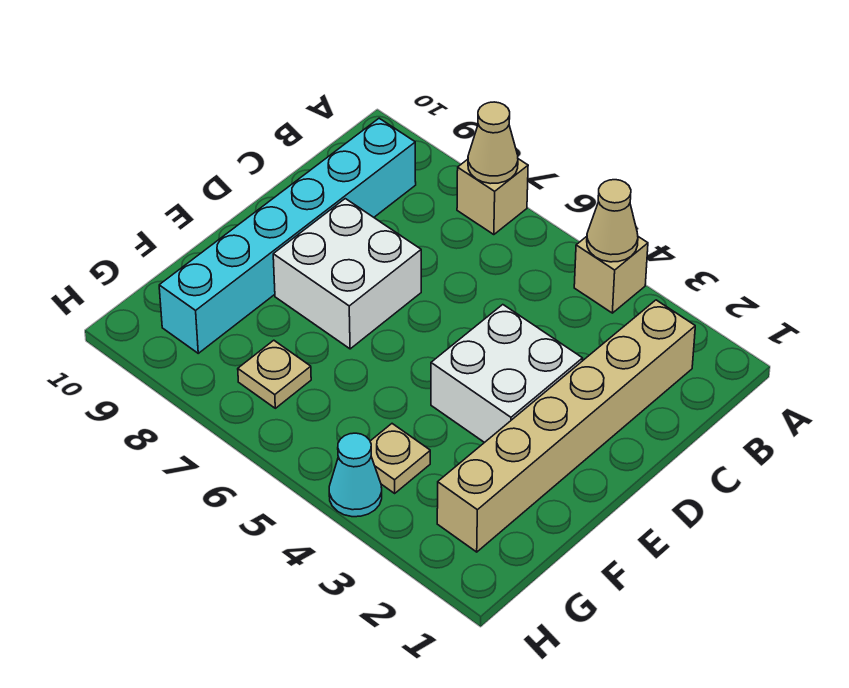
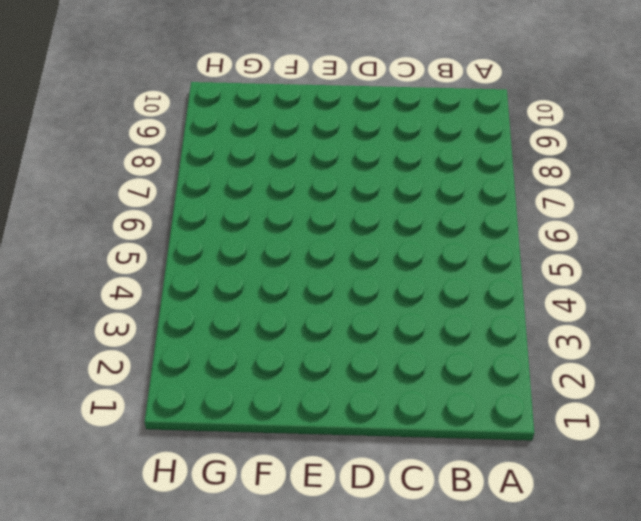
none -> tan brick A4 level 1
none -> tan brick A7 level 1

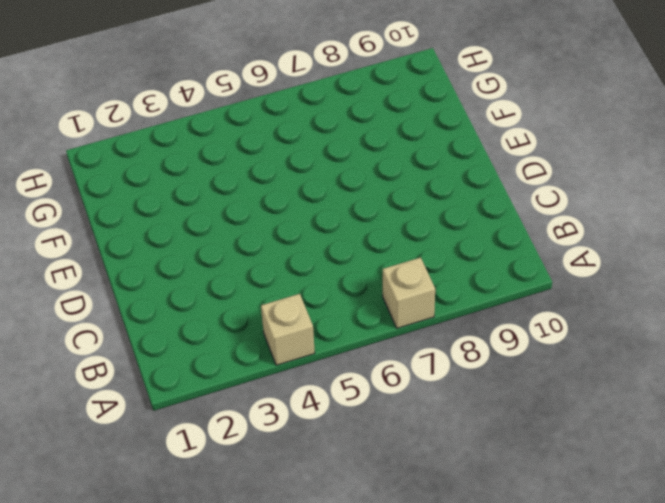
none -> tan brick B2:G2 level 1
none -> cyan brick B9:G9 level 1

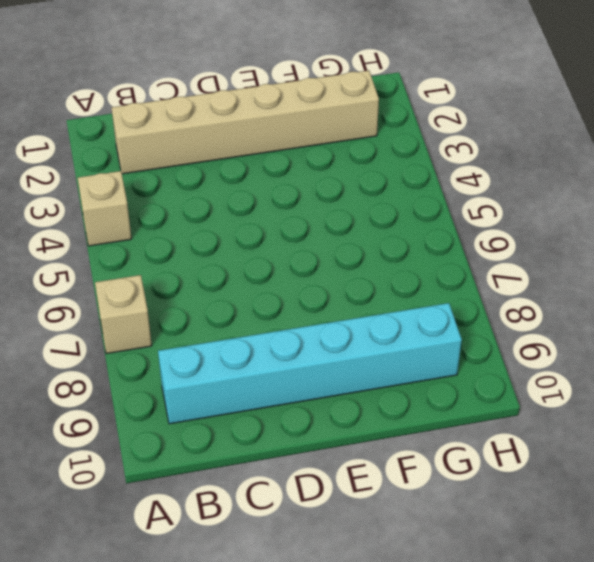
none -> white brick D3:E4 level 1
none -> white brick D7:E8 level 1

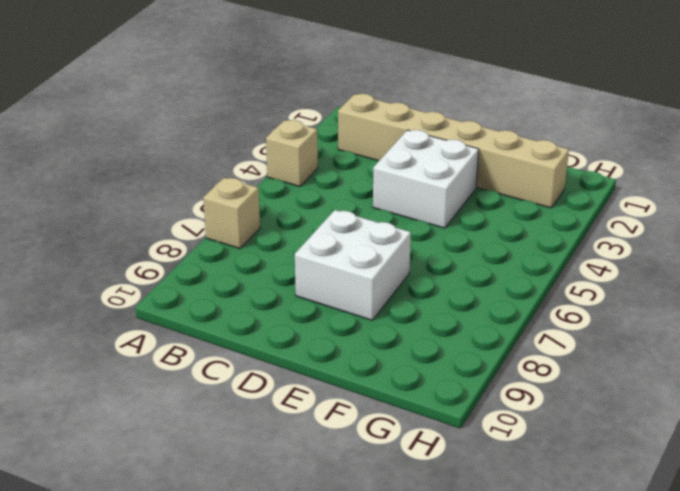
none -> cyan brick B9:G9 level 1
none -> tan plate G4 level 1

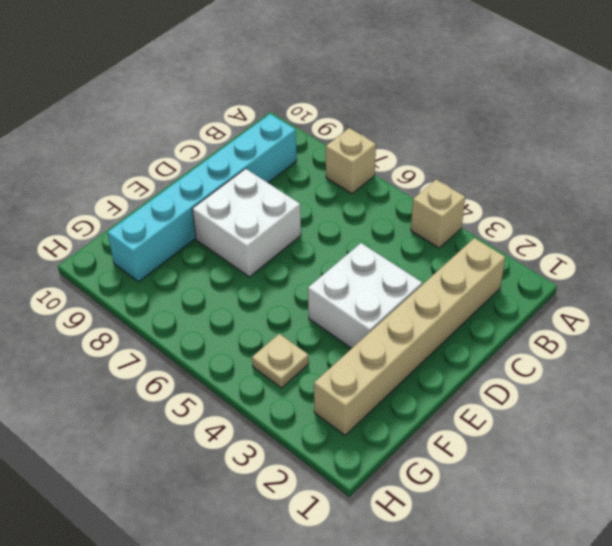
none -> tan plate G7 level 1
none -> cyan cone H4 level 1

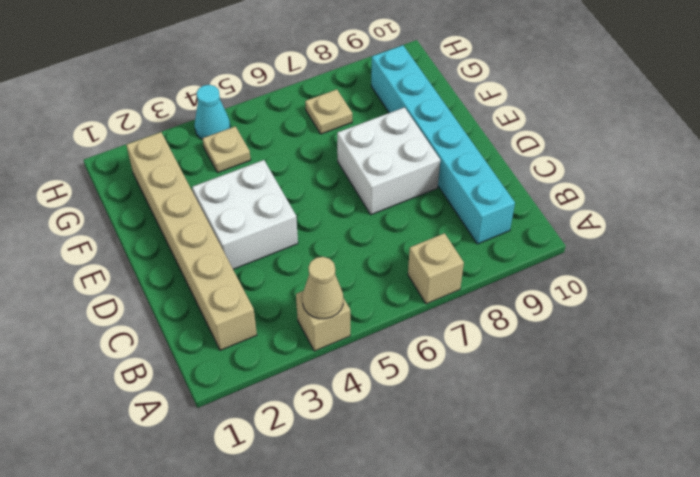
none -> tan cone A7 level 2

